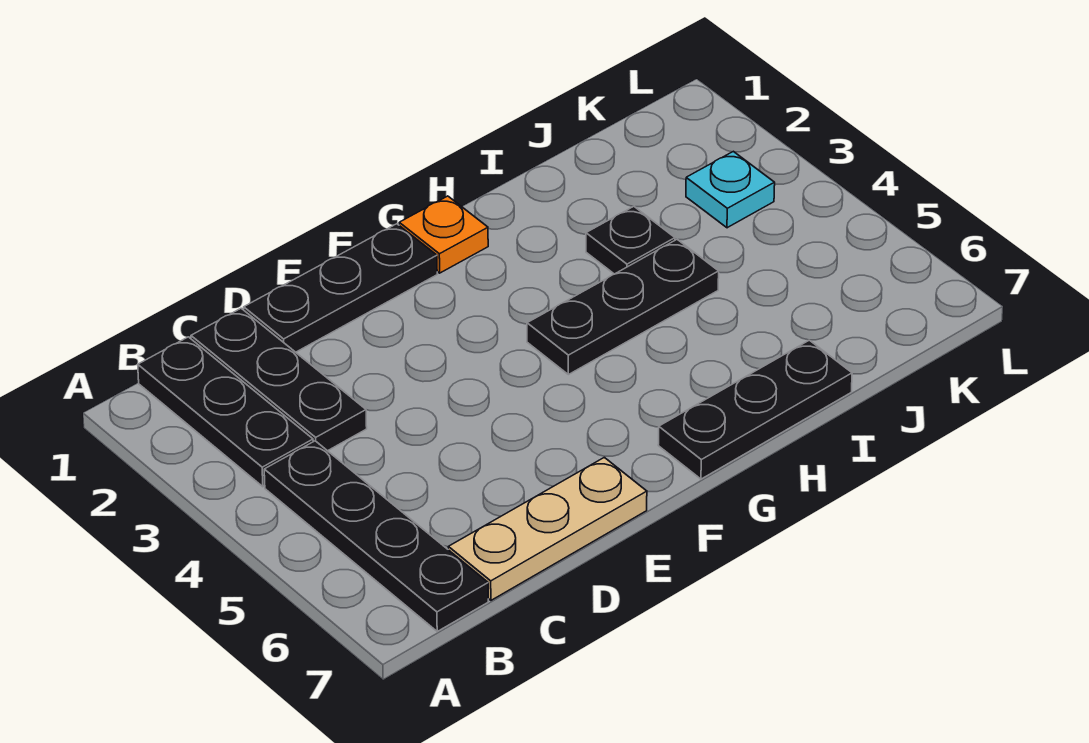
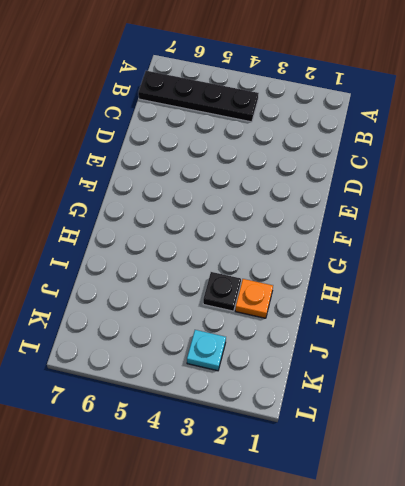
orange plate I2 level 1 -> orange plate G1 level 1
none -> black plate B1:B3 level 1
none -> black plate C1:C3 level 1

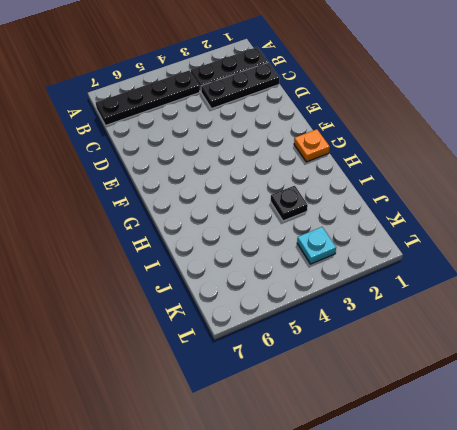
none -> tan plate C7:E7 level 1
none -> black plate D1:F1 level 1

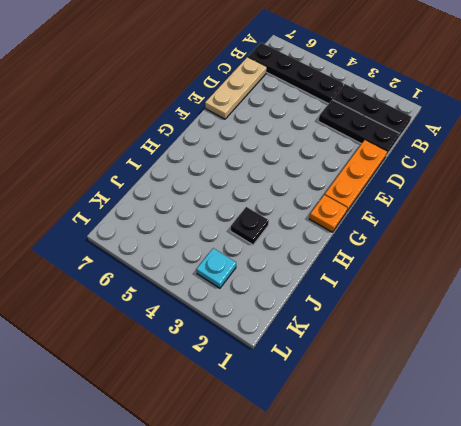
orange plate D1:F1 level 1 -> black plate D1:F1 level 1
none -> black plate G4:I4 level 1
none -> black plate G7:I7 level 1

